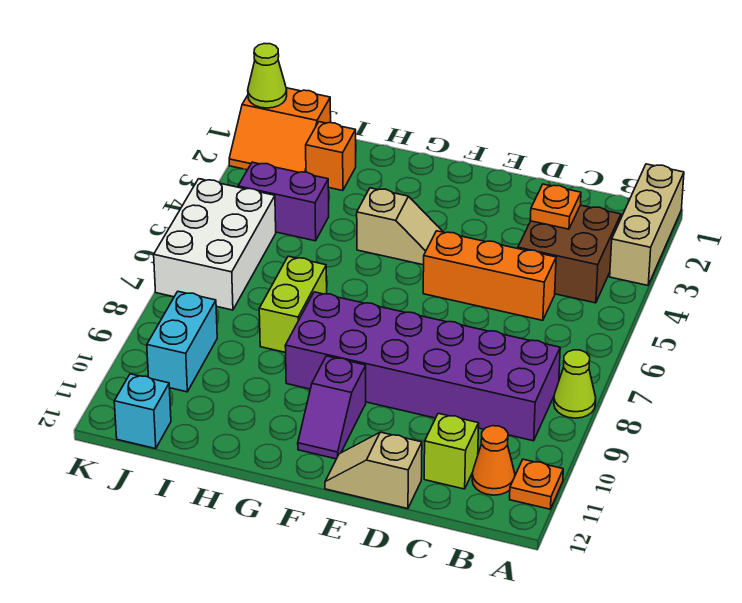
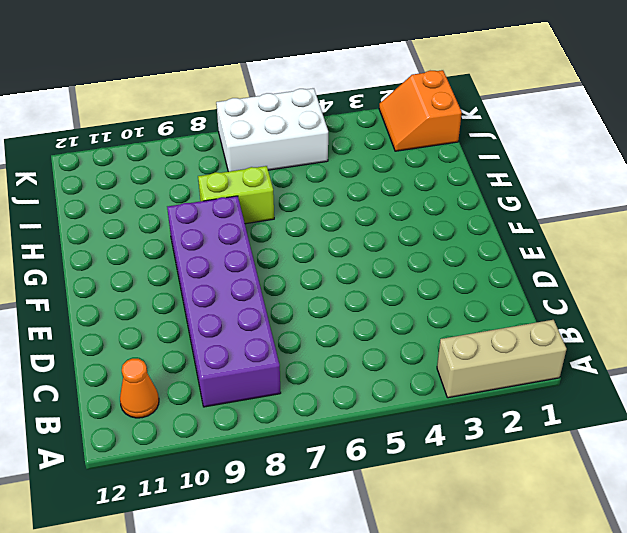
none -> lime cone A8 level 1
none -> orange plate A11 level 1
none -> brown brick B3:C4 level 1

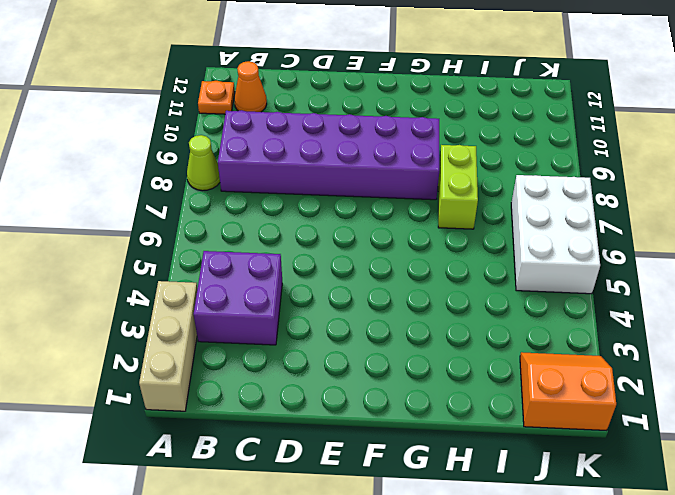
purple brick B3:C4 level 1 -> brown brick B3:C4 level 1
none -> orange brick C5:E5 level 1
none -> lime brick C11 level 1
none -> tan slope D12:E12 level 1 top D

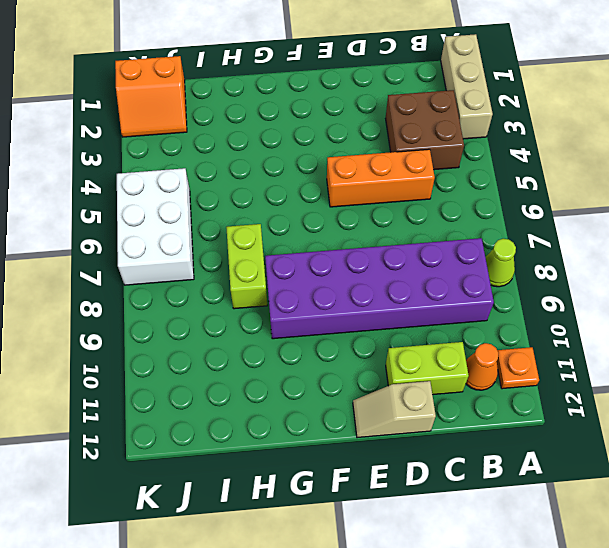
lime brick C11:D11 level 1 -> lime brick C11 level 1
none -> tan slope F4:G4 level 1 top G
none -> purple slope F10:F11 level 1 top 10
none -> orange brick I2 level 1

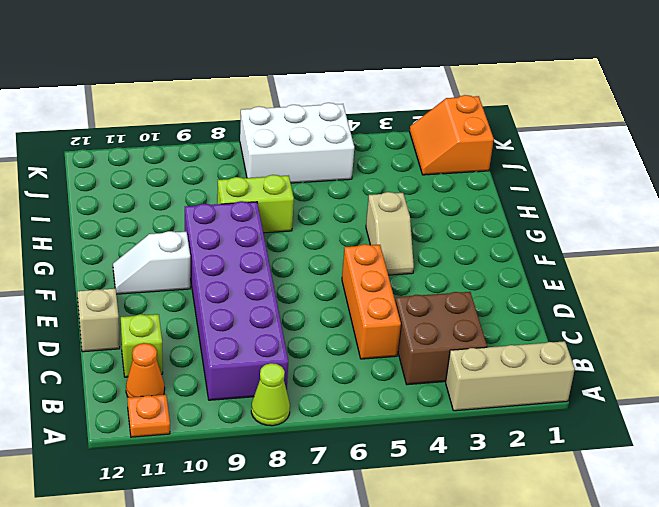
white slope F10:F11 level 1 top 10 -> purple slope F10:F11 level 1 top 10
none -> orange brick I2 level 1
none -> purple brick I4:J4 level 1
none -> cyan brick J9:J10 level 1

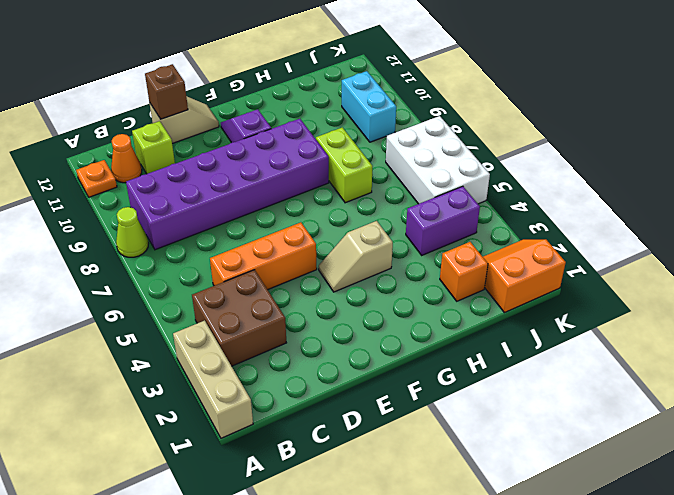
brown brick D12 level 2 -> none
none -> cyan brick J12 level 1
none -> orange plate C3 level 2
none -> lime cone K1 level 2

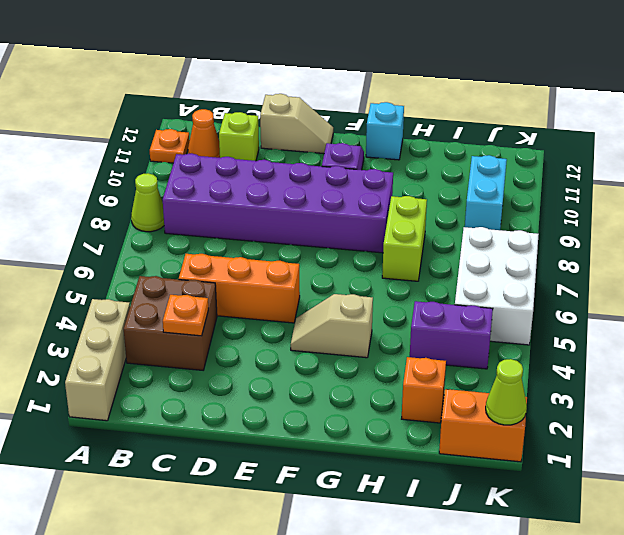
cyan brick G12 level 1 -> cyan brick J12 level 1

